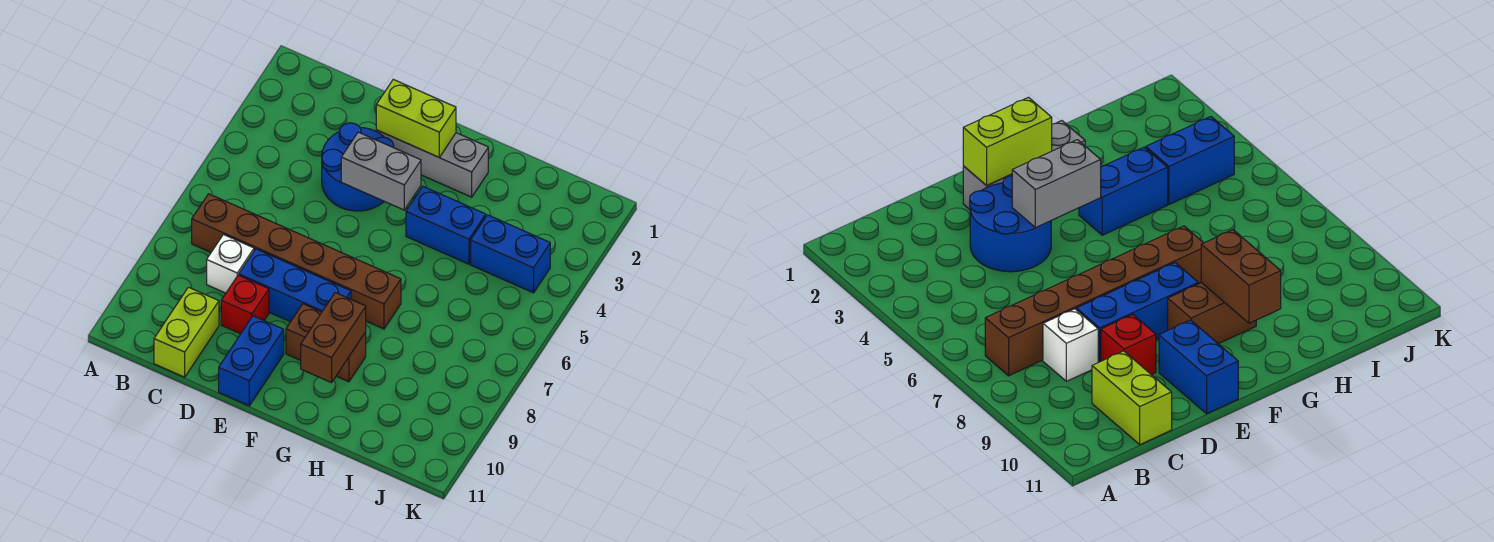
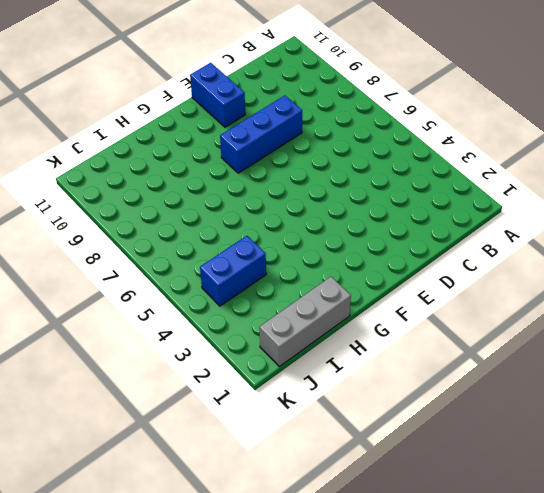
grey brick H1:J1 level 1 -> grey brick E2:G2 level 1
none -> brown brick B7:G7 level 1
none -> white brick C8 level 1
none -> lime brick C10:C11 level 1

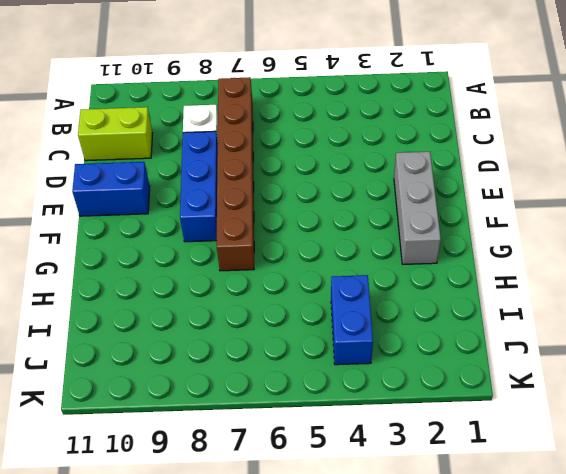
none -> blue round brick D3:E4 level 1
none -> red brick D9 level 1
none -> brown brick F9:G9 level 1

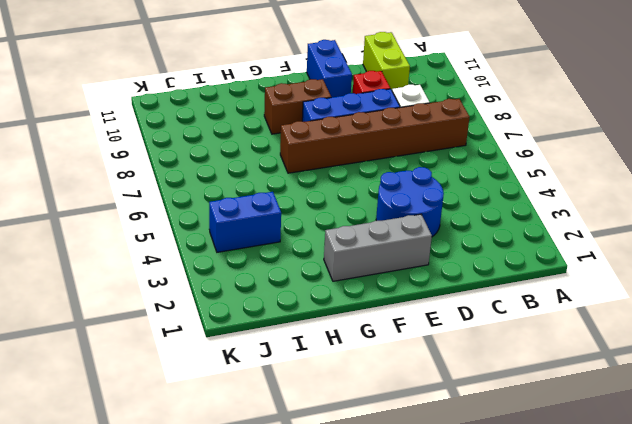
none -> blue brick G4:H4 level 1
none -> lime brick E2:F2 level 2
none -> grey brick E4:F4 level 2

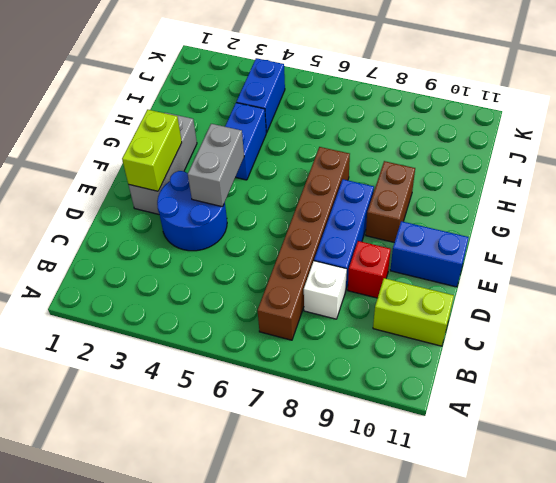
none -> brown brick G9:G10 level 2

